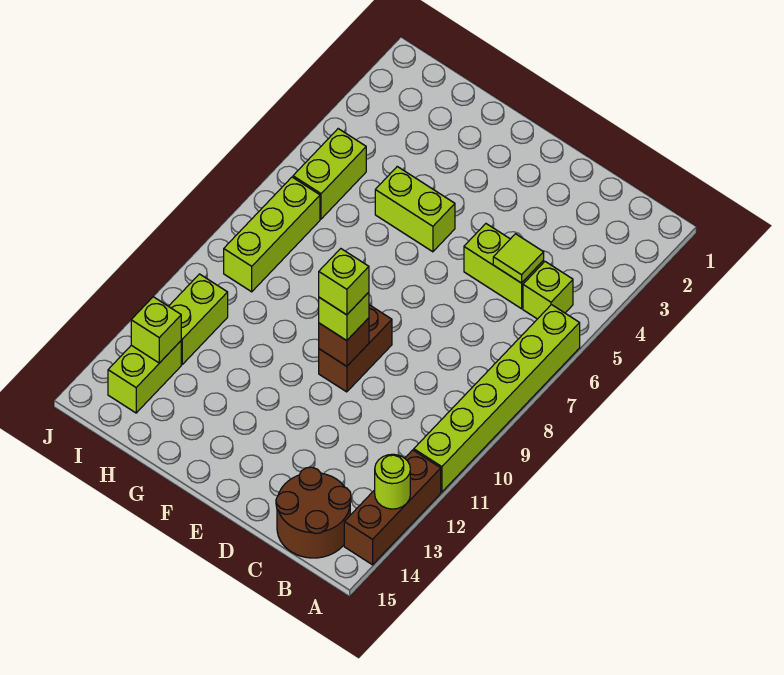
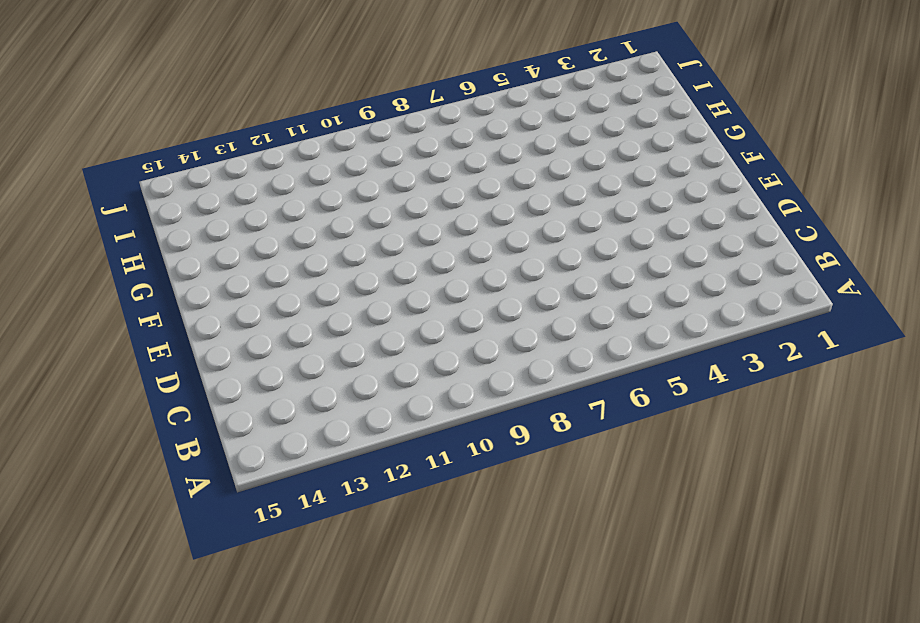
none -> lime brick A6:A11 level 1
none -> brown brick A12:A14 level 1
none -> lime brick B5 level 1

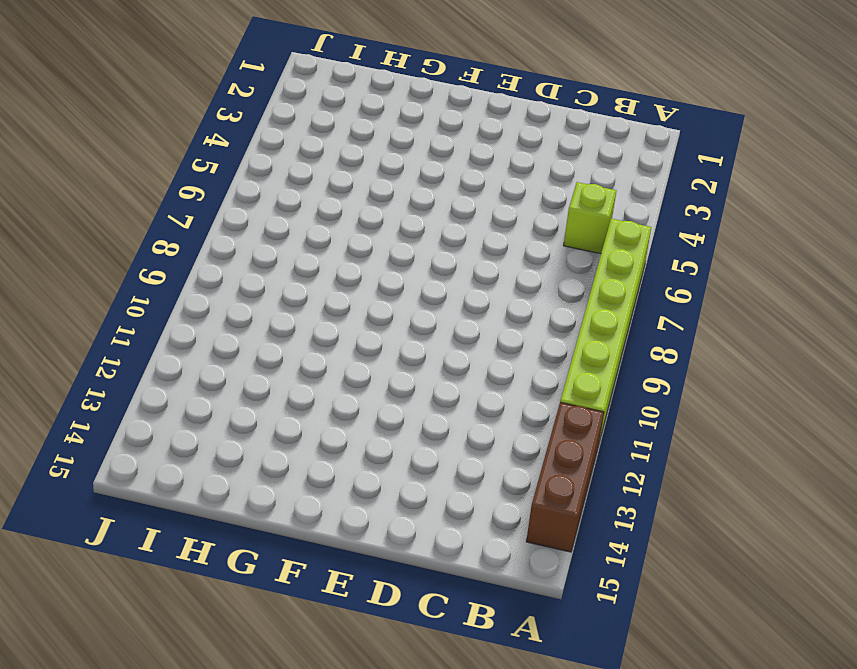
none -> brown round brick B14:C15 level 1
none -> lime brick C5:D5 level 1
none -> brown brick E9:E10 level 1

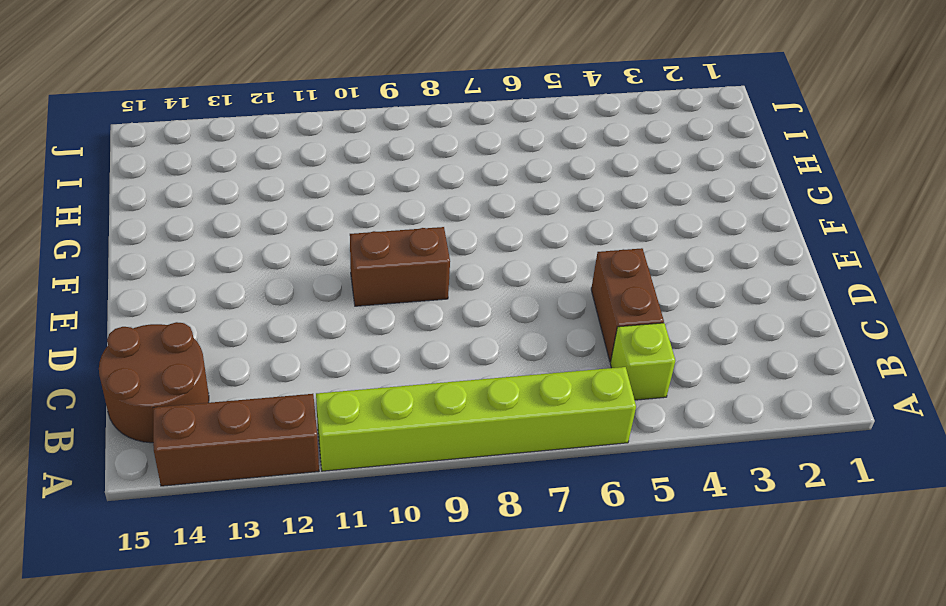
brown brick C5:D5 level 1 -> lime brick C5:D5 level 1
none -> lime brick F5:G5 level 1
none -> lime brick I5:I6 level 1
none -> lime brick I7:I9 level 1

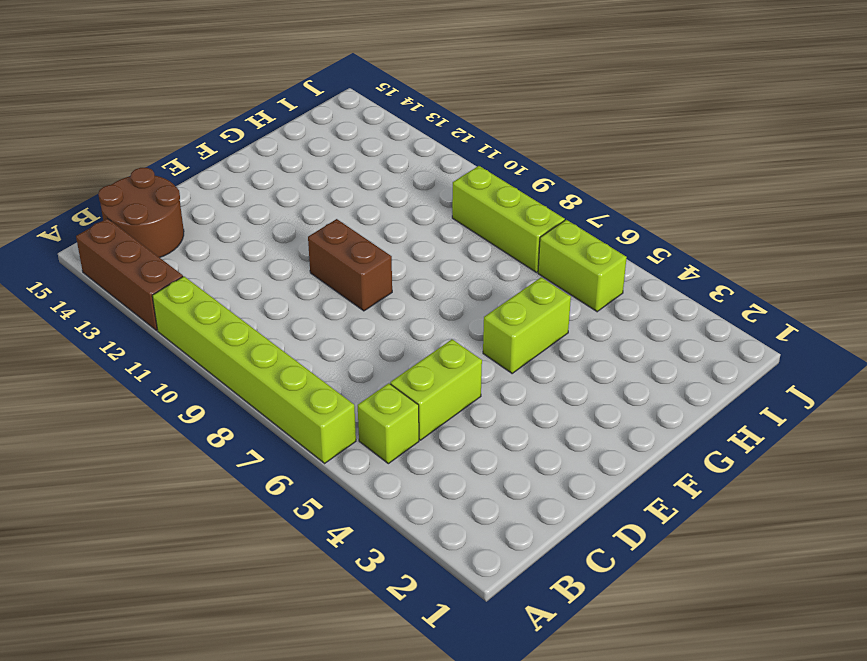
none -> lime brick I11:I12 level 1
none -> lime brick I13:I14 level 1
none -> lime round brick A13 level 2

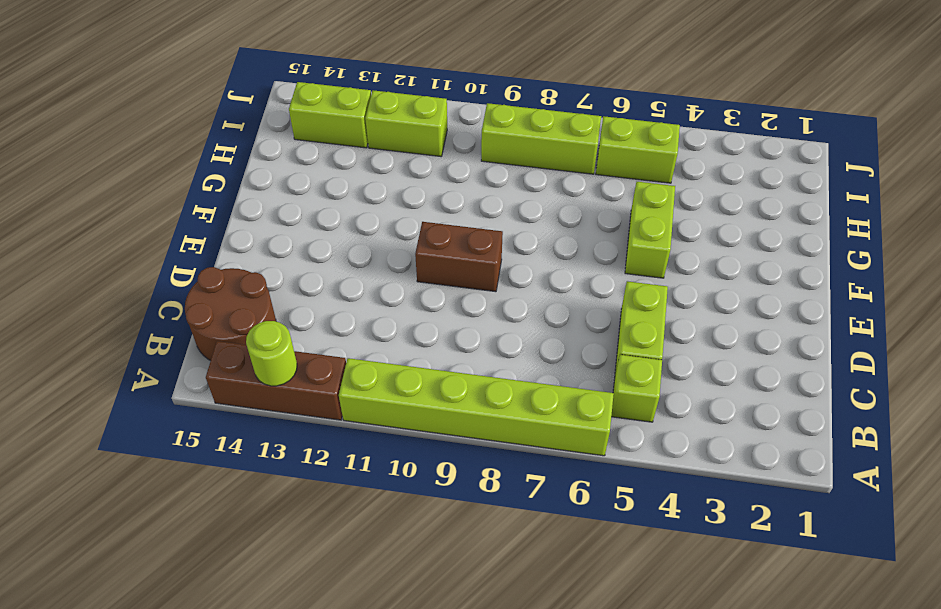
none -> lime tile C5 level 2
none -> brown brick E10 level 2
none -> lime brick I13 level 2

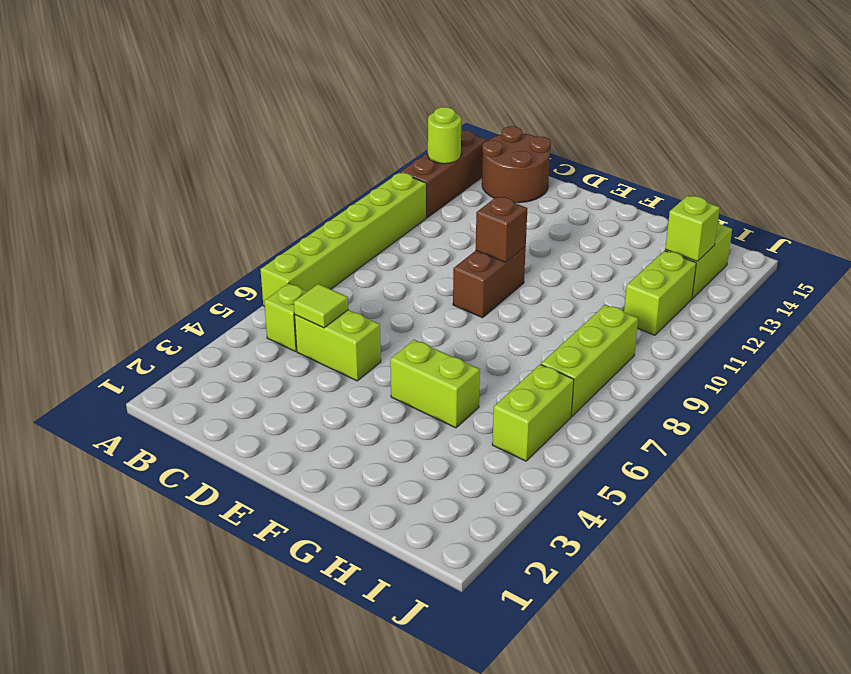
none -> lime brick E10 level 3
none -> lime brick E10 level 4

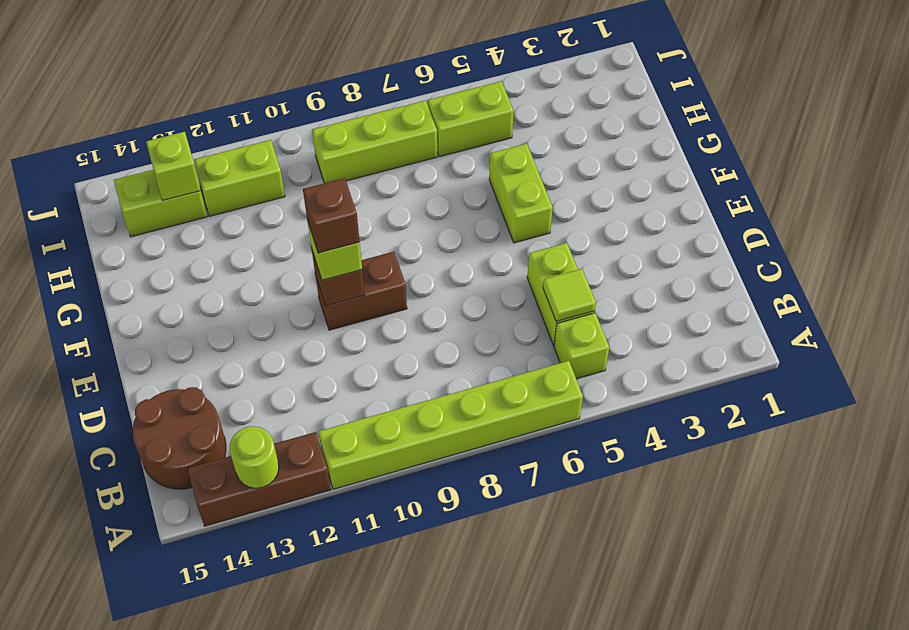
brown brick E10 level 4 -> lime brick E10 level 4

